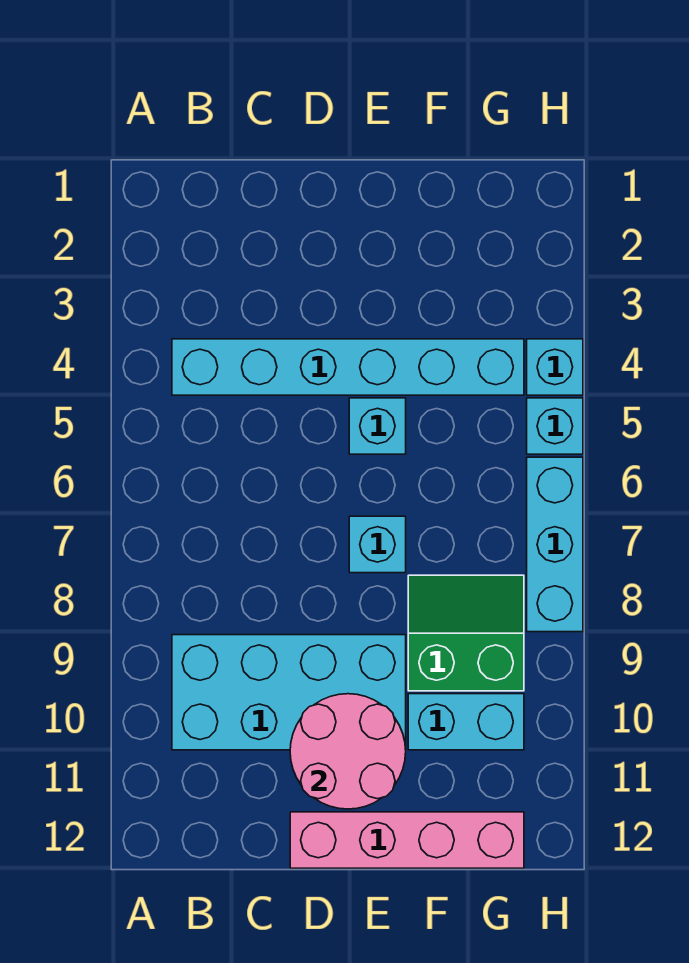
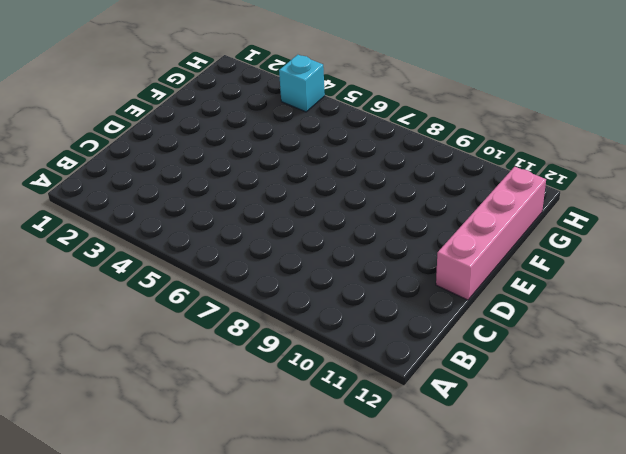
none -> cyan brick B4:G4 level 1
none -> cyan brick B9:E10 level 1

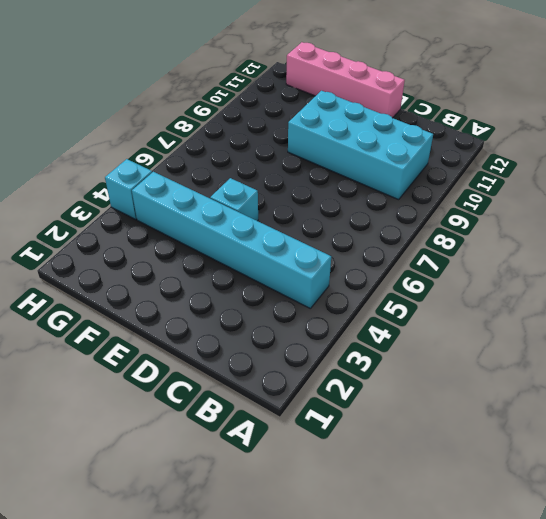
none -> cyan brick E7 level 1
none -> green slope F8:G9 level 1 top 9

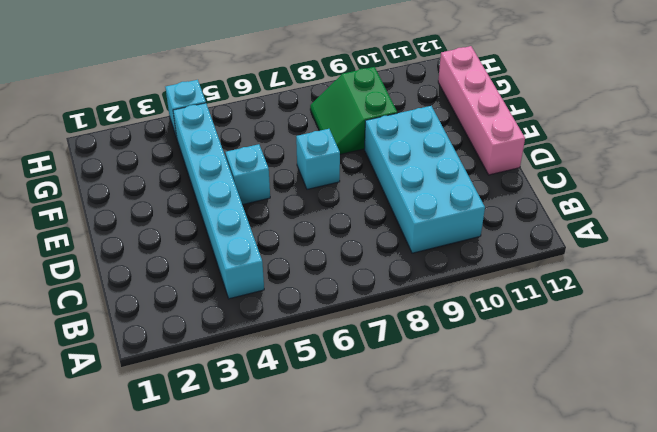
none -> cyan brick F10:G10 level 1
none -> cyan brick H5 level 1

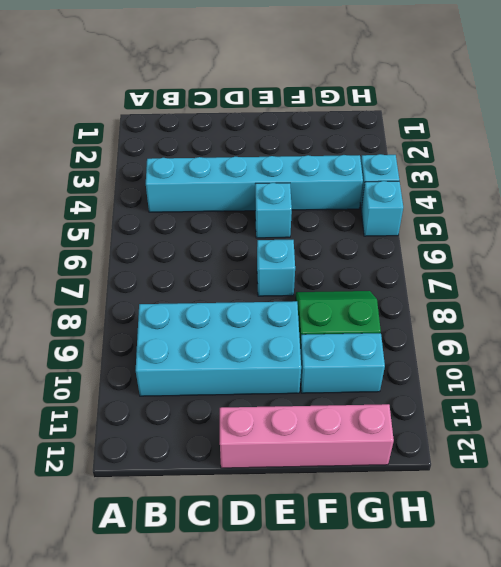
none -> cyan brick H6:H8 level 1
none -> pink round brick D10:E11 level 2

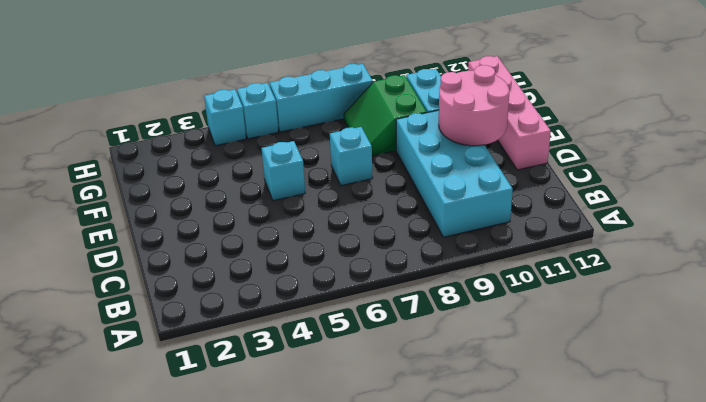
none -> cyan brick B4:G4 level 1

